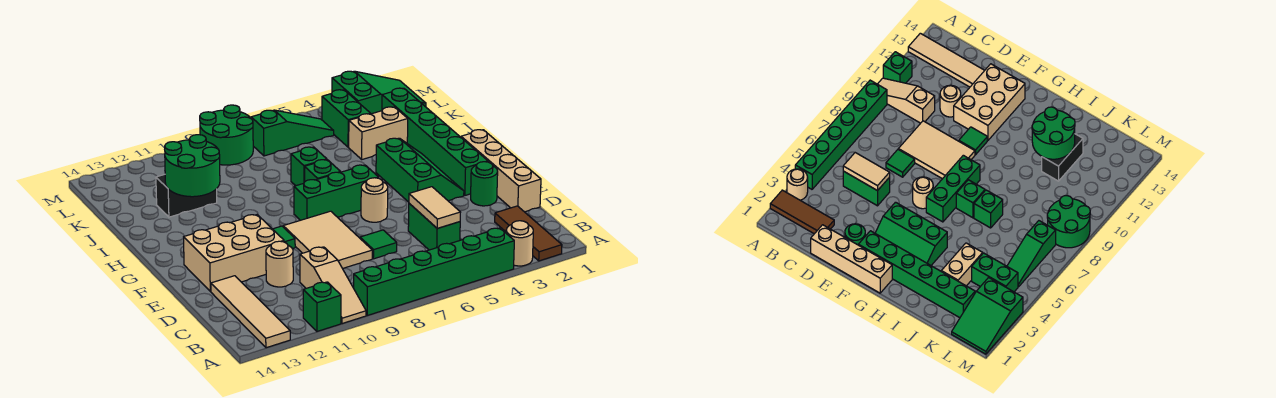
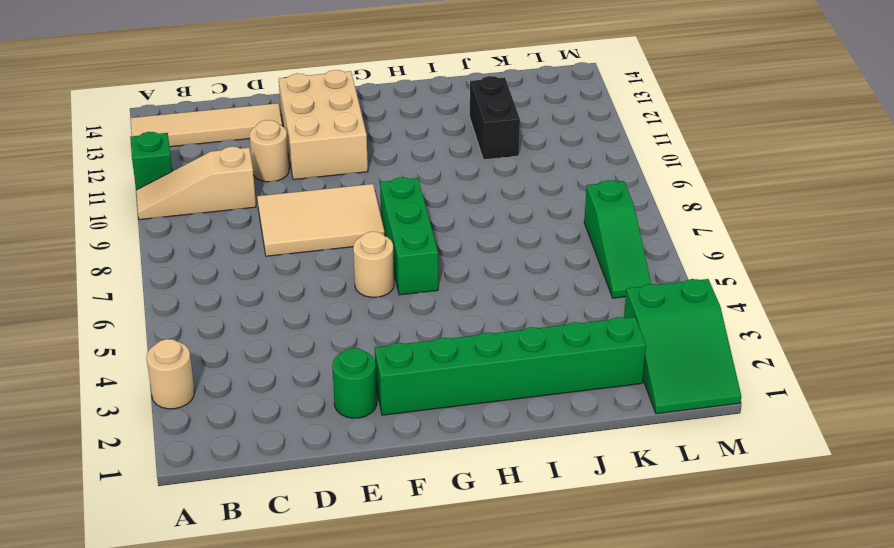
none -> brown tile A2:C2 level 1
none -> green brick A4:A9 level 1
none -> green brick C5:D5 level 1

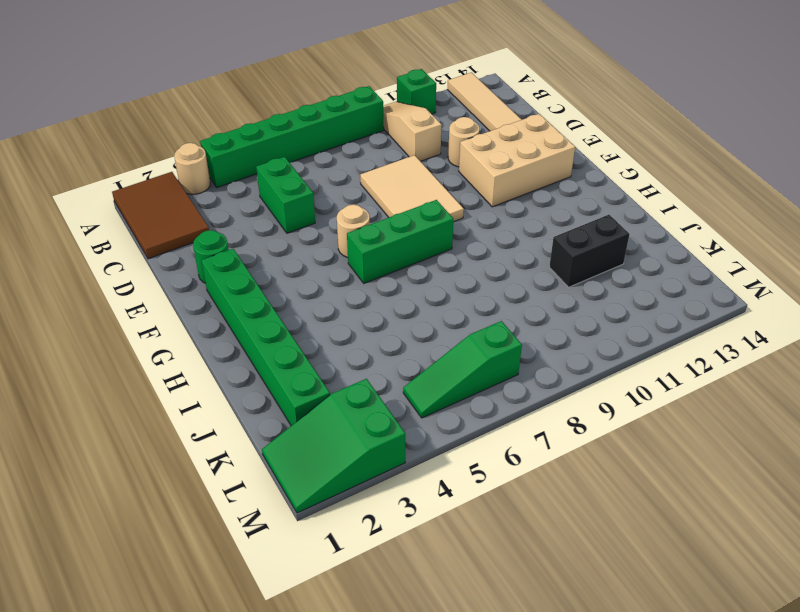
brown tile A1:C2 level 1 -> brown tile A2:C2 level 1
none -> tan brick D1:G1 level 1
none -> green tile D7 level 1
none -> green slope F3:H4 level 1 top 4

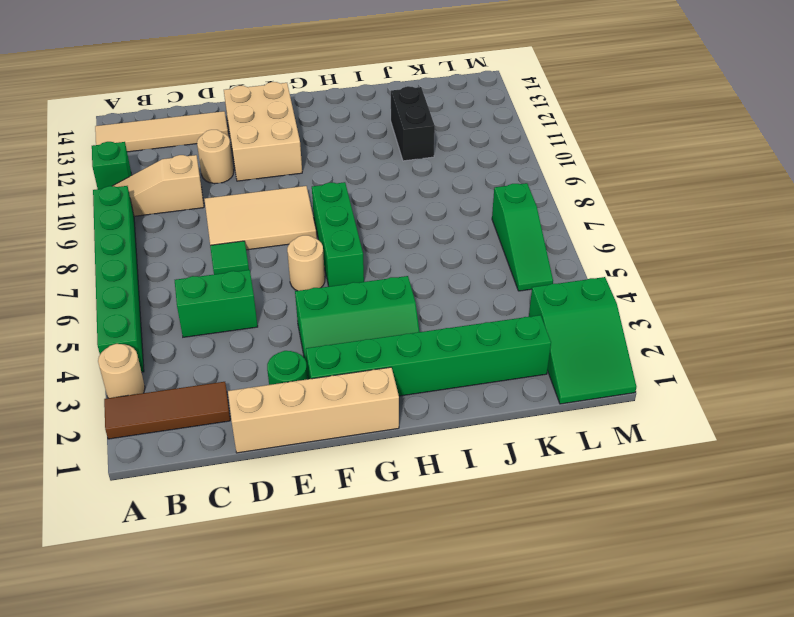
none -> green tile F10 level 1
none -> green brick H7 level 1
none -> green brick I7 level 1

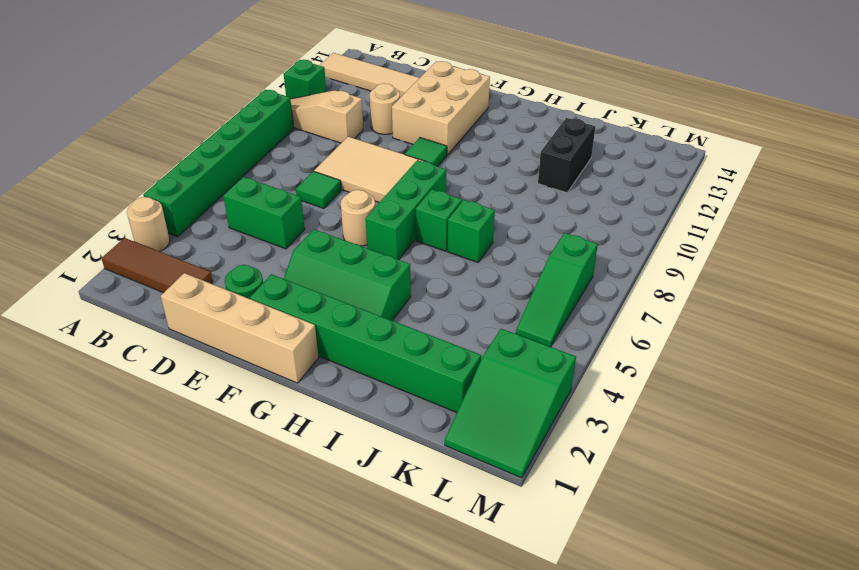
none -> tan brick J3:J4 level 1
none -> green brick K4:L4 level 1
none -> green round brick L8:M9 level 1

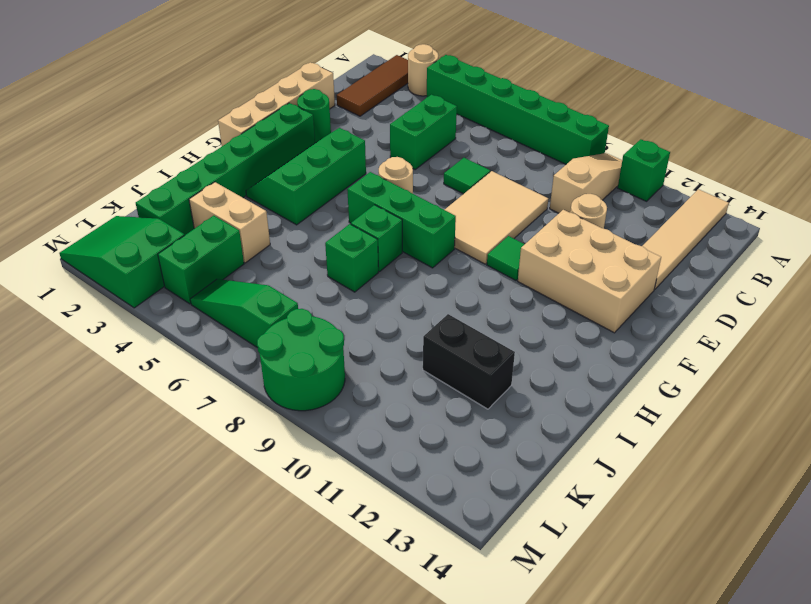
none -> tan tile C5:D5 level 2
none -> green round brick I11:J12 level 2

